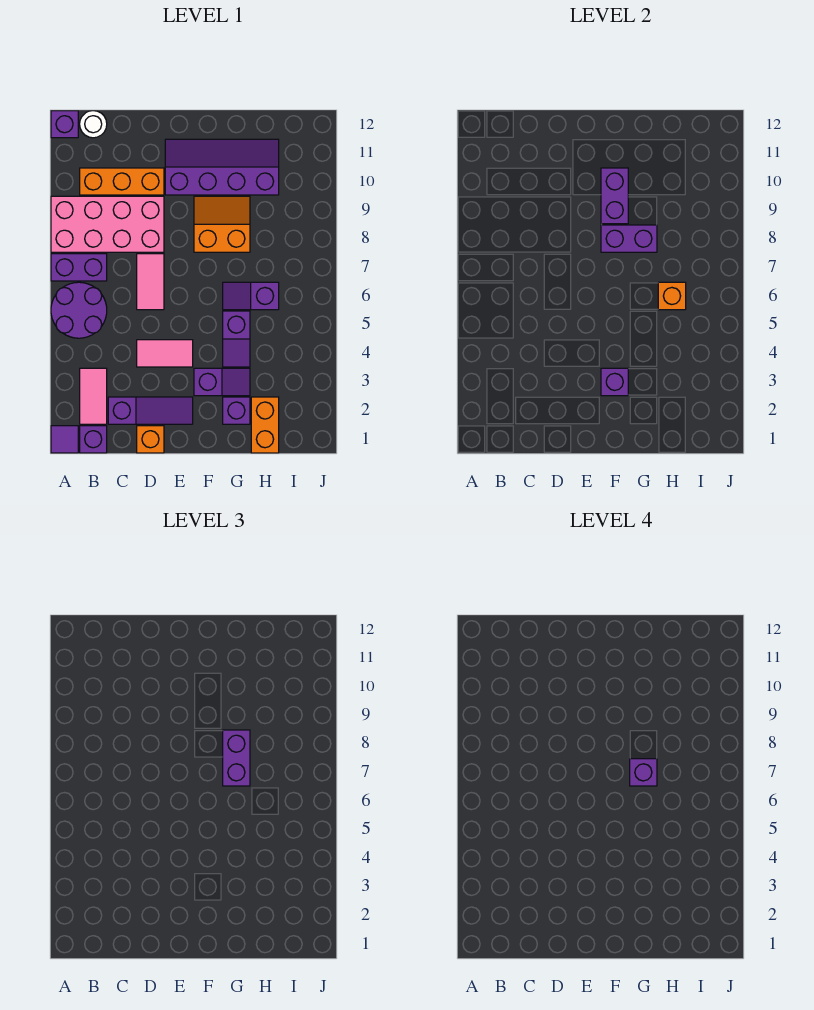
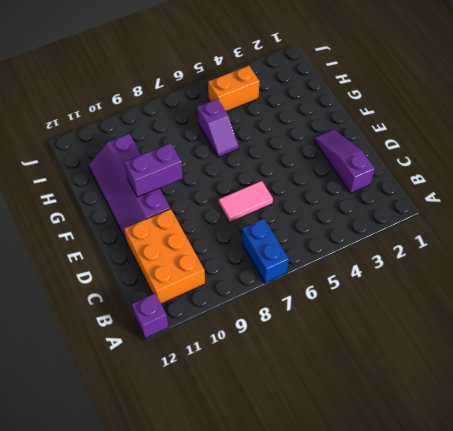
blue brick A7:B7 level 1 -> purple brick A7:B7 level 1
orange brick B10:D11 level 1 -> orange brick B10:D10 level 1
orange brick I4:I5 level 1 -> orange brick H1:H2 level 1
none -> purple tile A1 level 1
none -> purple round brick A5:B6 level 1
none -> pink brick A8:D9 level 1

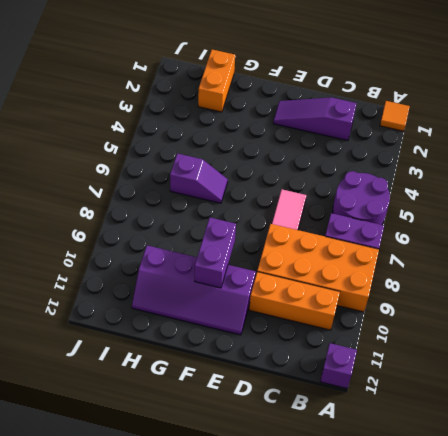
orange tile A1 level 1 -> purple tile A1 level 1
orange brick A8:D9 level 1 -> pink brick A8:D9 level 1
none -> purple brick B1 level 1
none -> pink tile B2:B3 level 1
none -> white round brick B12 level 1

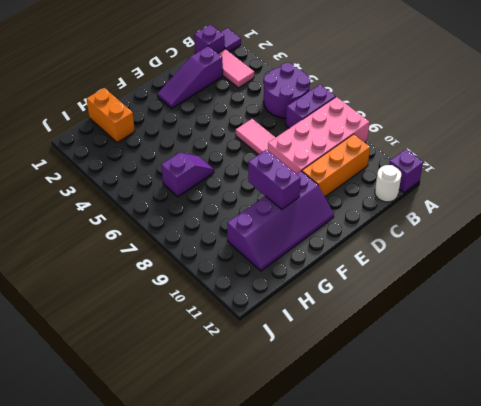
none -> orange brick D1 level 1
none -> pink tile D4:E4 level 1
none -> purple slope F3:G3 level 1 top F

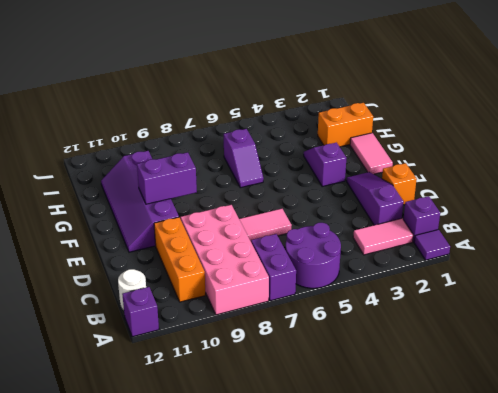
pink tile F1:G1 level 1 -> pink tile D4:E4 level 1
none -> orange slope F8:G9 level 1 top 8
none -> purple brick G2 level 1
none -> purple slope G4:G5 level 1 top 5

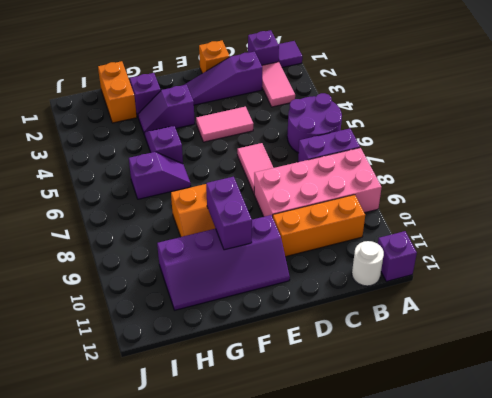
none -> purple brick F3 level 2
none -> purple brick F8:G8 level 2
none -> orange brick H6 level 2

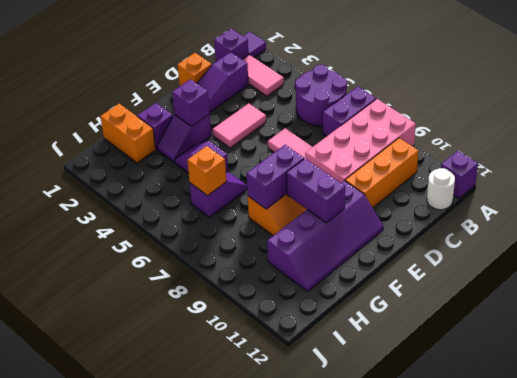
none -> purple brick G7:G8 level 3
none -> purple brick G7 level 4

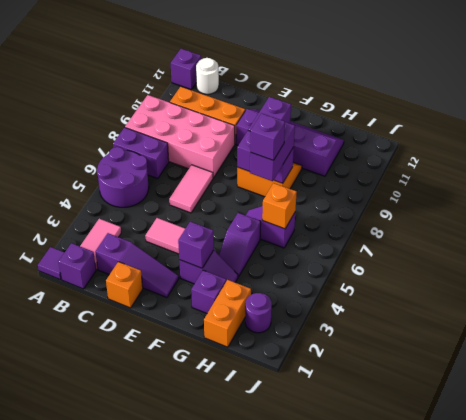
purple round brick I2 level 1 -> none

